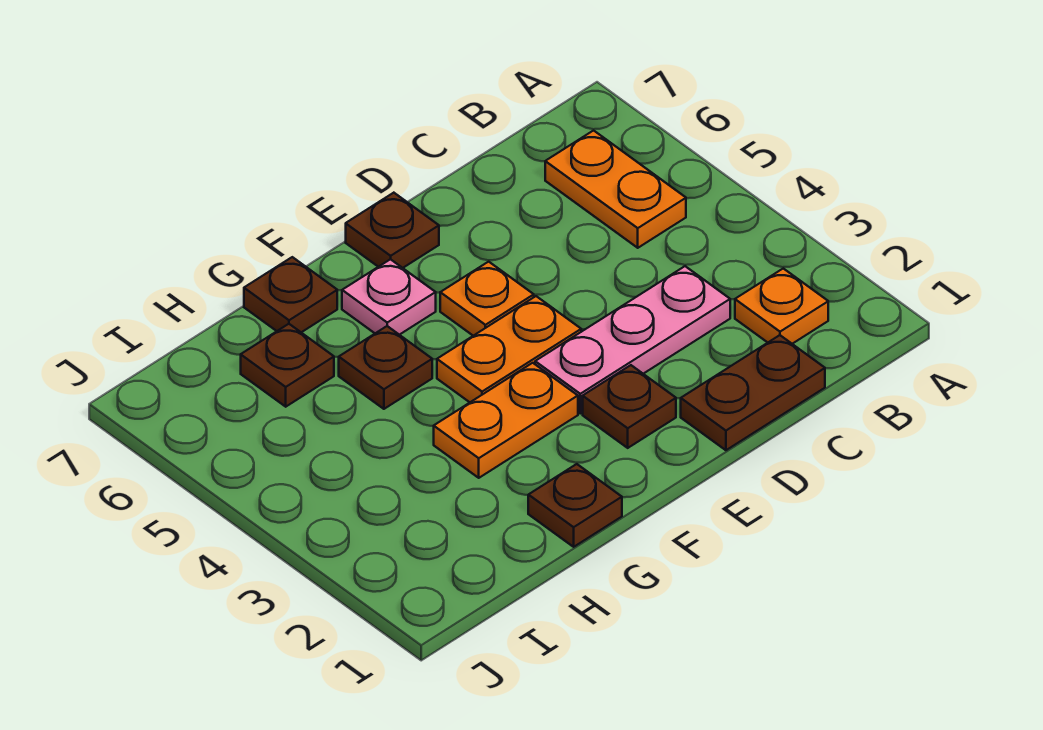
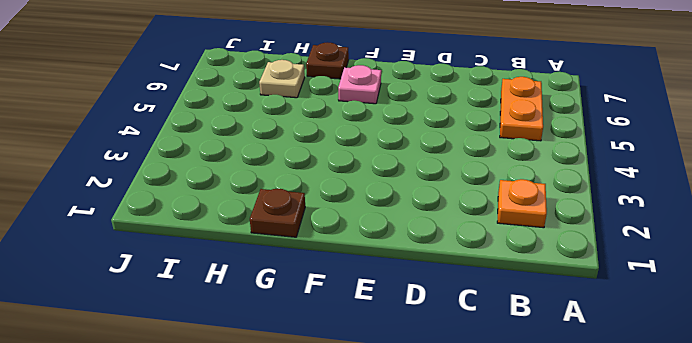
tan plate H6 level 1 -> brown plate H6 level 1
none -> brown plate C1:D1 level 1
none -> pink plate C3:E3 level 1
none -> brown plate E2 level 1

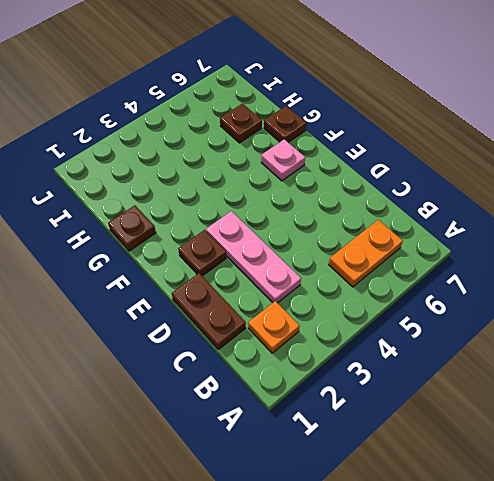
none -> orange plate E4:F4 level 1
none -> orange plate E5 level 1
none -> brown plate E7 level 1

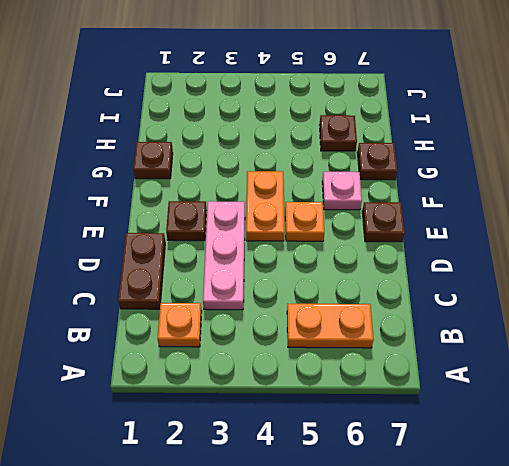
none -> orange plate F3:G3 level 1
none -> brown plate G5 level 1

